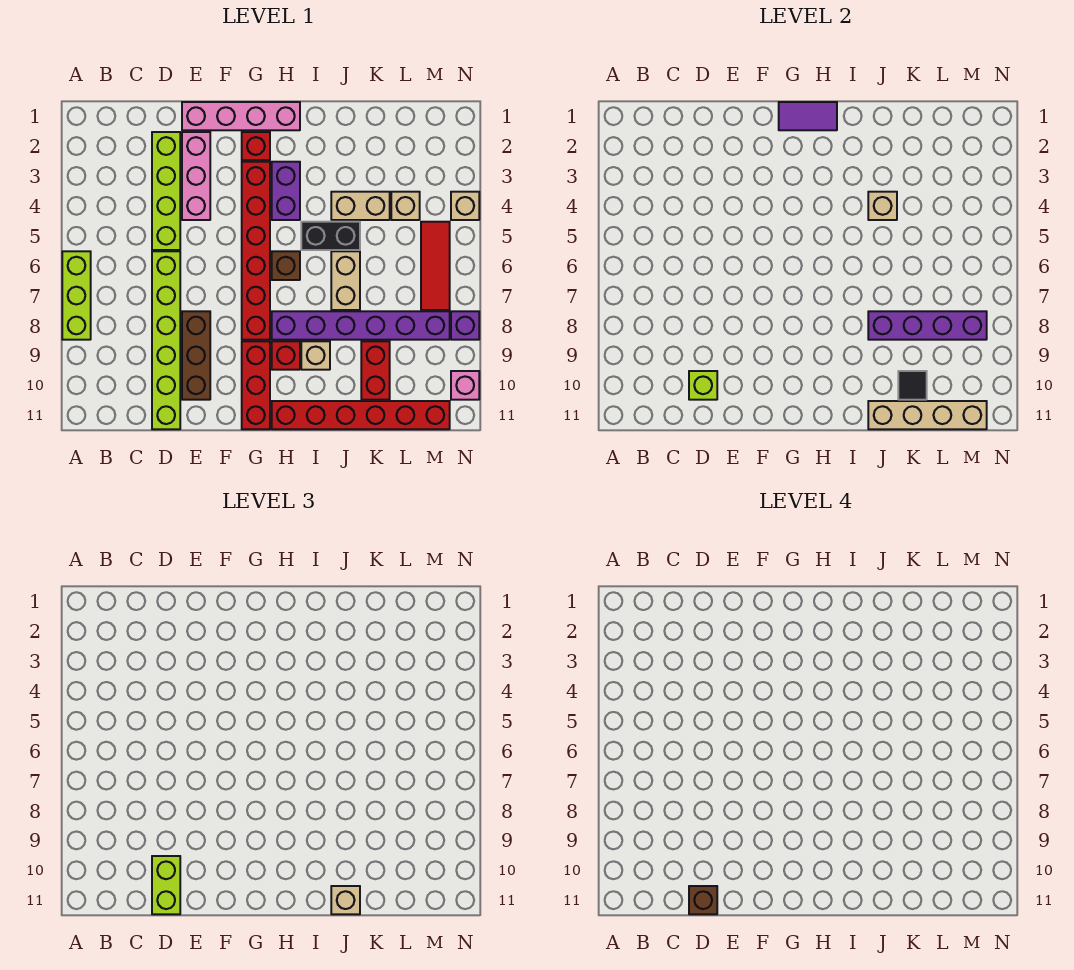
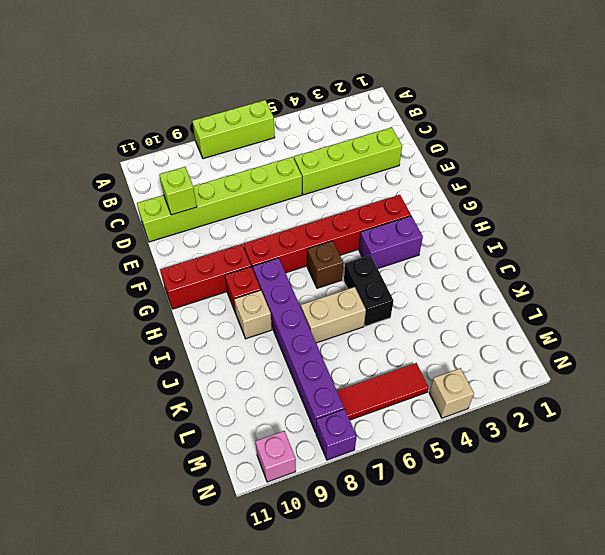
none -> pink brick E1:H1 level 1
none -> pink brick E2:E4 level 1
none -> brown brick E8:E10 level 1
none -> red brick G2 level 1

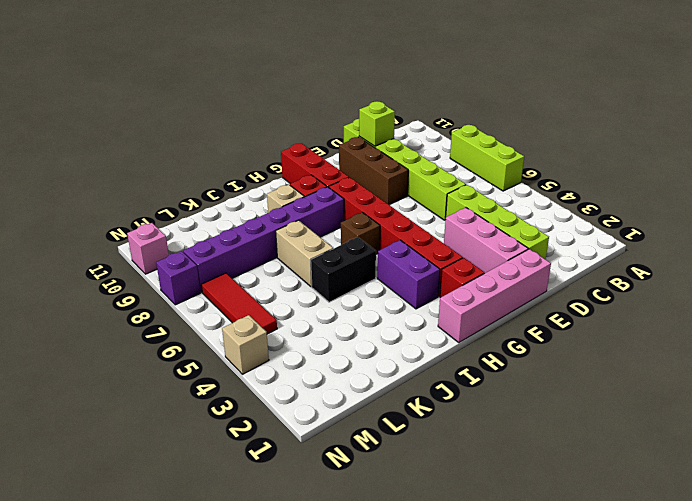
none -> red brick H11:M11 level 1
none -> tan brick J4:K4 level 1
none -> red brick K9:K10 level 1
none -> tan brick L4 level 1

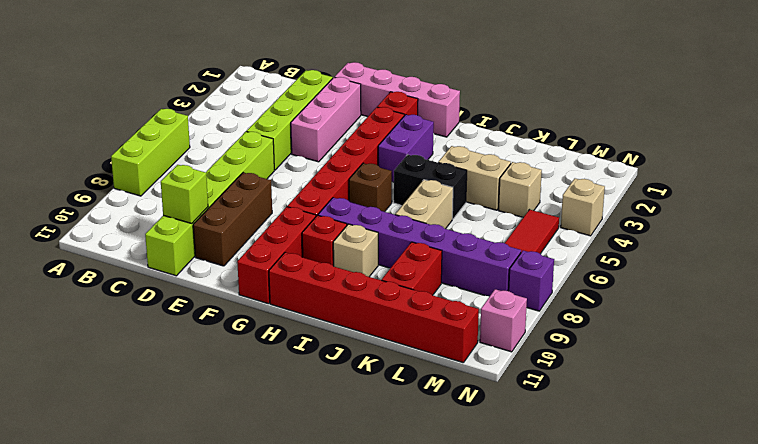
none -> purple tile G1:H1 level 2
none -> tan brick J4 level 2
none -> purple brick J8:M8 level 2
none -> tan brick J11:M11 level 2

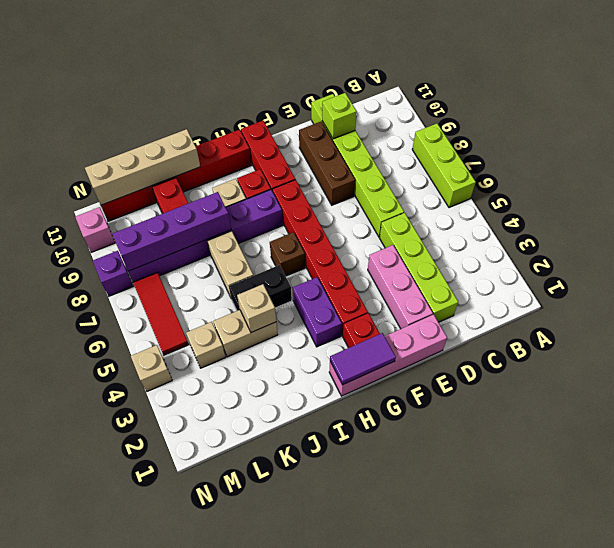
none -> black tile K10 level 2
none -> lime brick D10:D11 level 3
none -> tan brick J11 level 3
none -> brown brick D11 level 4

